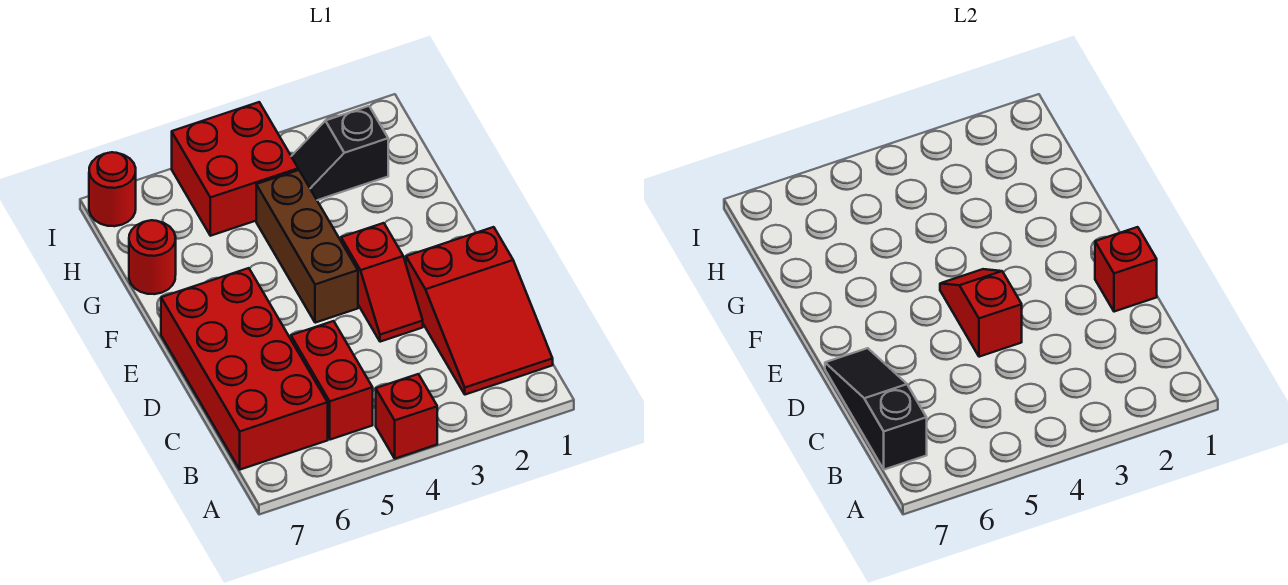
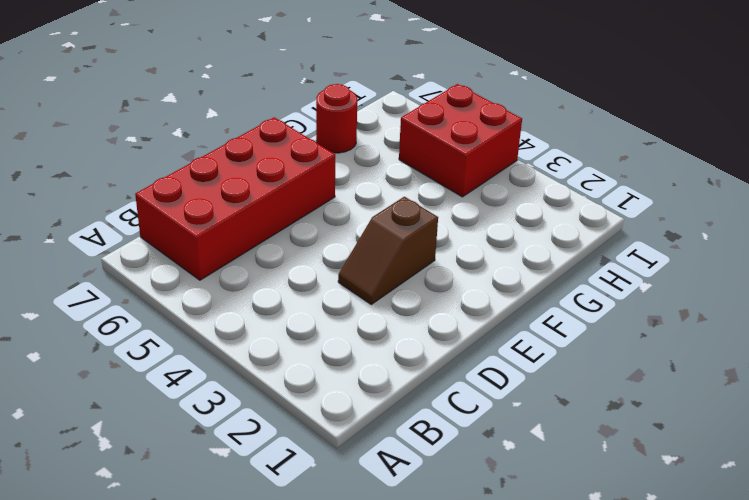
brown slope D3:E3 level 1 top E -> red slope D3:E3 level 1 top E
none -> red brick A4 level 1
none -> red slope B1:D2 level 1 top D
none -> red brick B5:C5 level 1

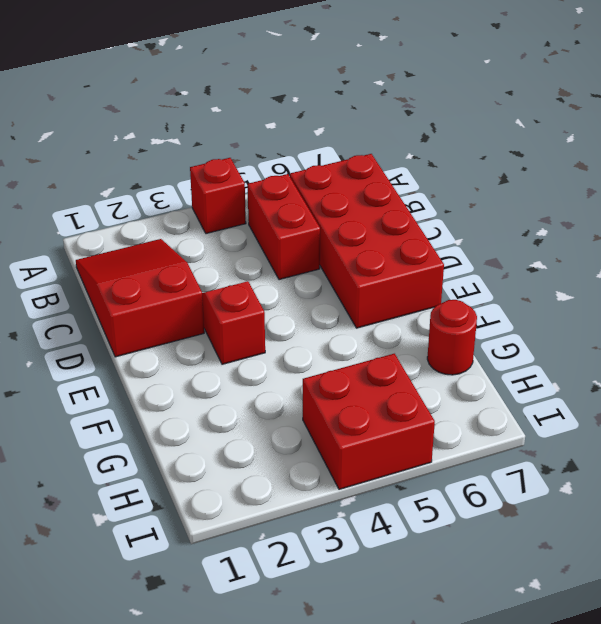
none -> brown brick E4:G4 level 1
none -> black slope H2:H3 level 1 top 2
none -> red round brick I7 level 1

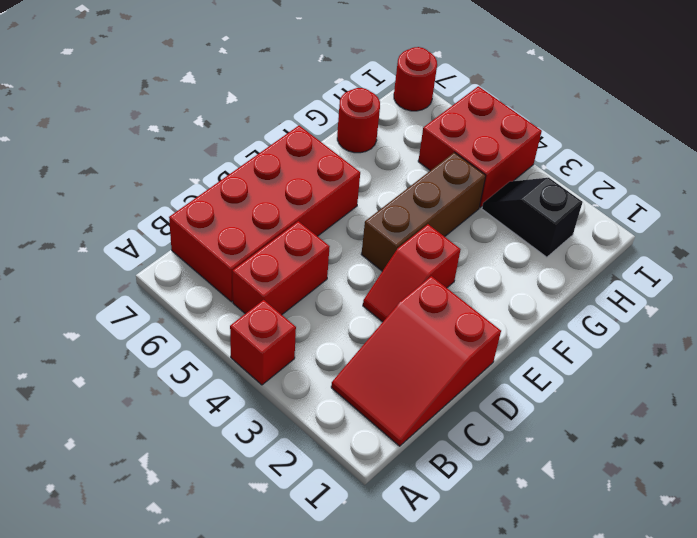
none -> black slope B7:D7 level 2 top B
none -> red brick D1 level 2
none -> red slope D4:E4 level 2 top D

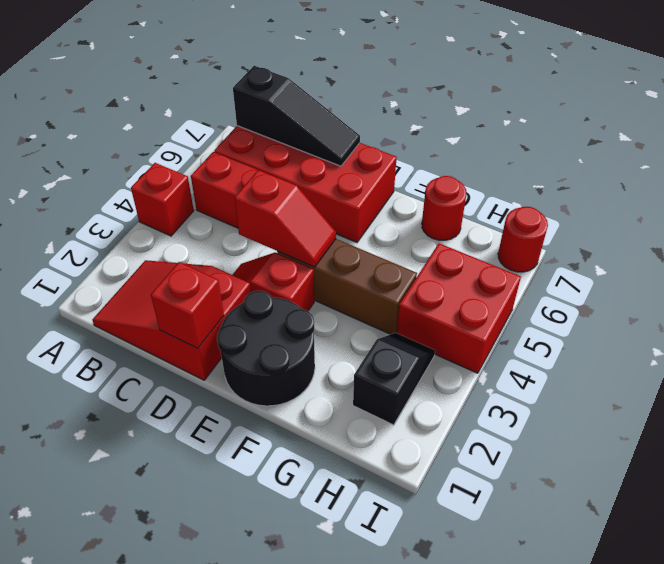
black round brick E1:F2 level 1 -> none

